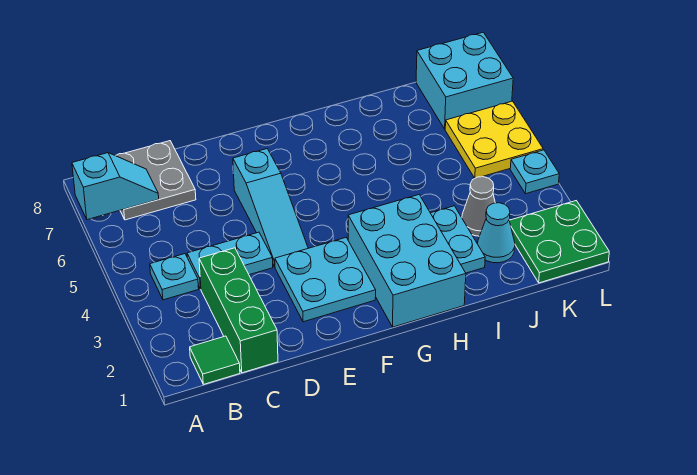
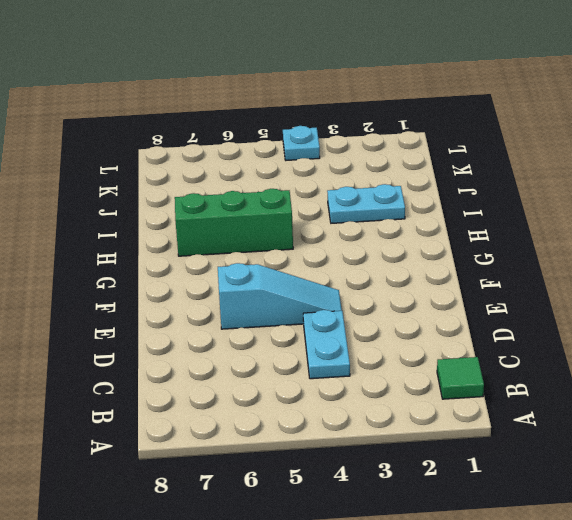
green brick H5:H7 level 1 -> green brick C1:C3 level 1
none -> cyan plate B4 level 1
none -> grey plate B7:C8 level 1
none -> cyan plate E2:F3 level 1

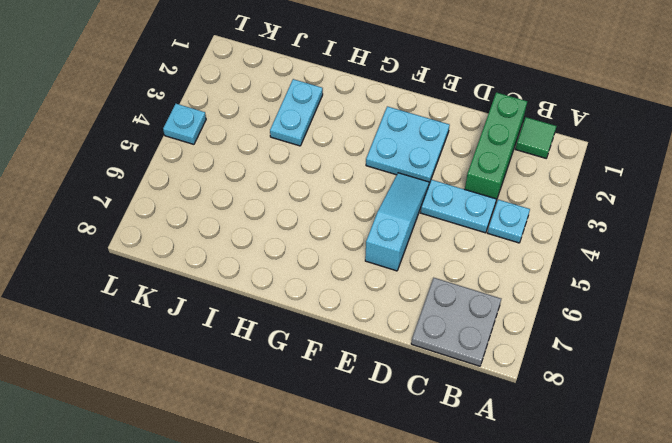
none -> cyan brick G1:H3 level 1
none -> cyan cone J2 level 1
none -> grey cone J3 level 1

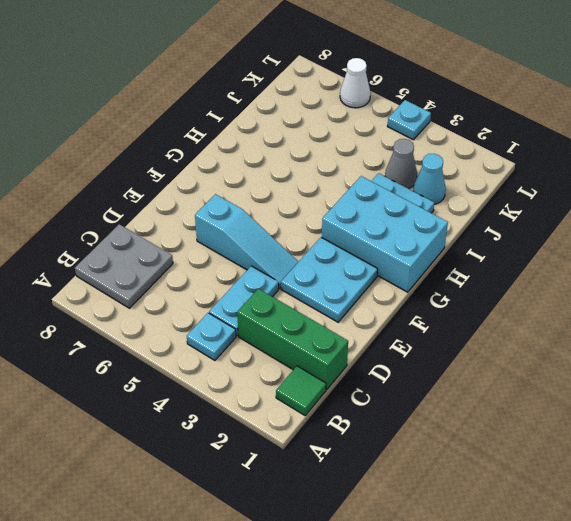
white cone L6 level 1 -> yellow plate K5:L6 level 1
none -> green plate K1:L2 level 1
none -> cyan brick K7:L8 level 1
none -> cyan slope A7:B7 level 2 top A

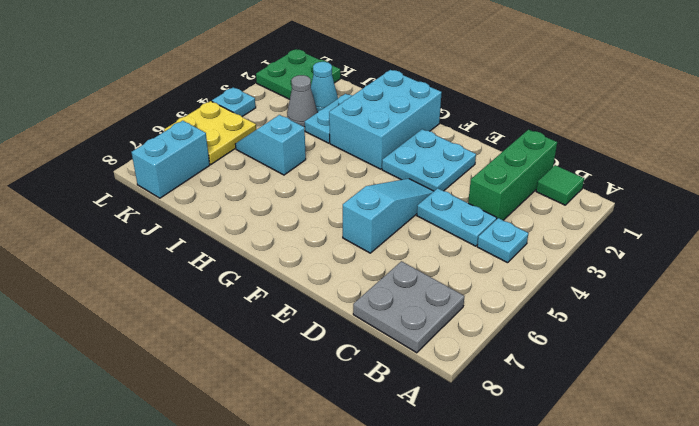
cyan slope I5:J5 level 1 top I -> cyan slope A7:B7 level 2 top A
cyan brick K7:K8 level 1 -> cyan brick K7:L8 level 1

